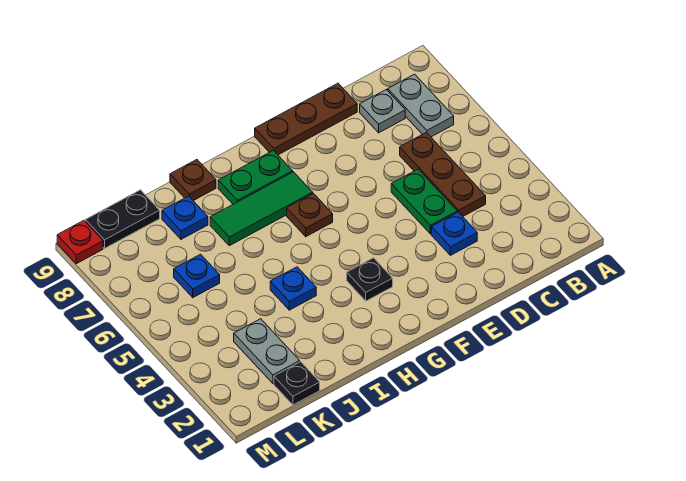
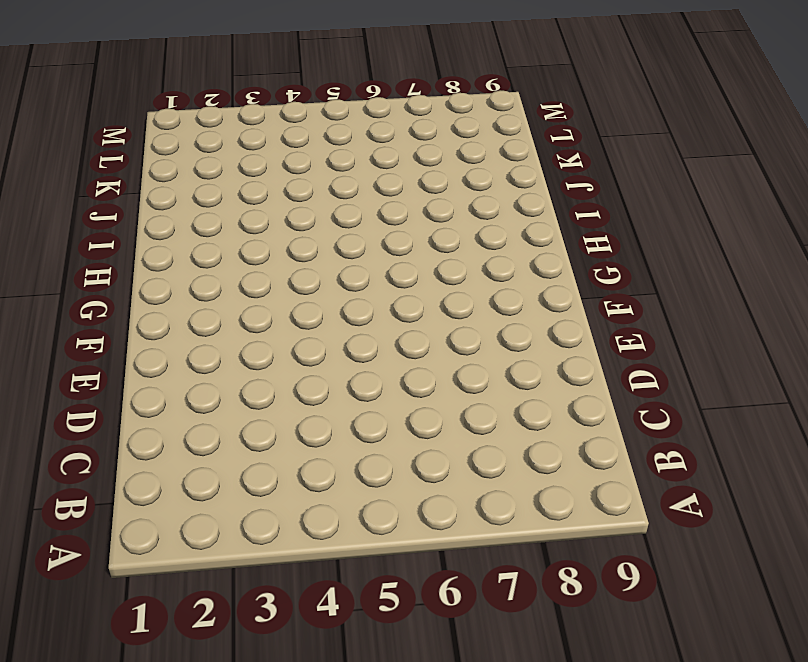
none -> grey plate B7:B8 level 1
none -> brown plate C4:C6 level 1
none -> grey plate C8 level 1

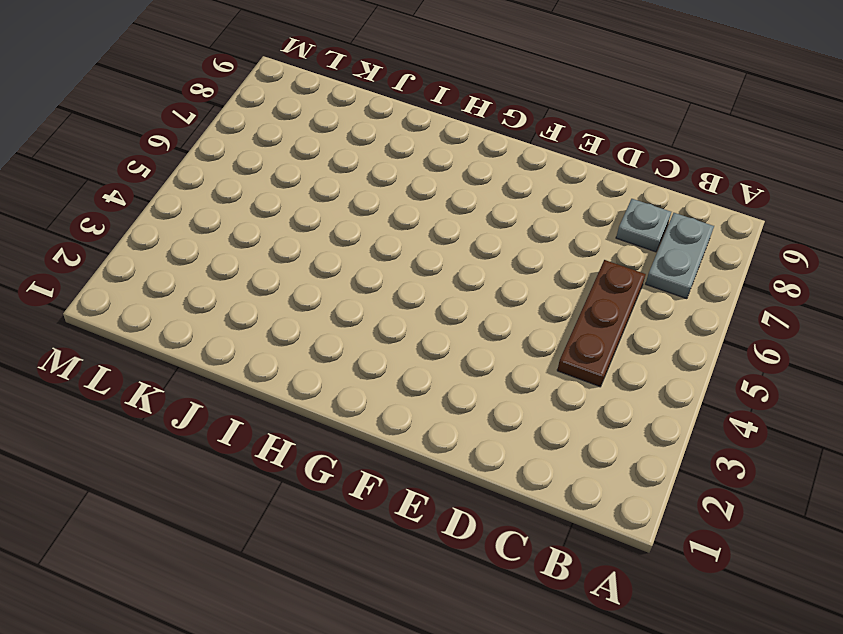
none -> blue plate D3 level 1
none -> green plate D4:D5 level 1
none -> brown plate D9:F9 level 1

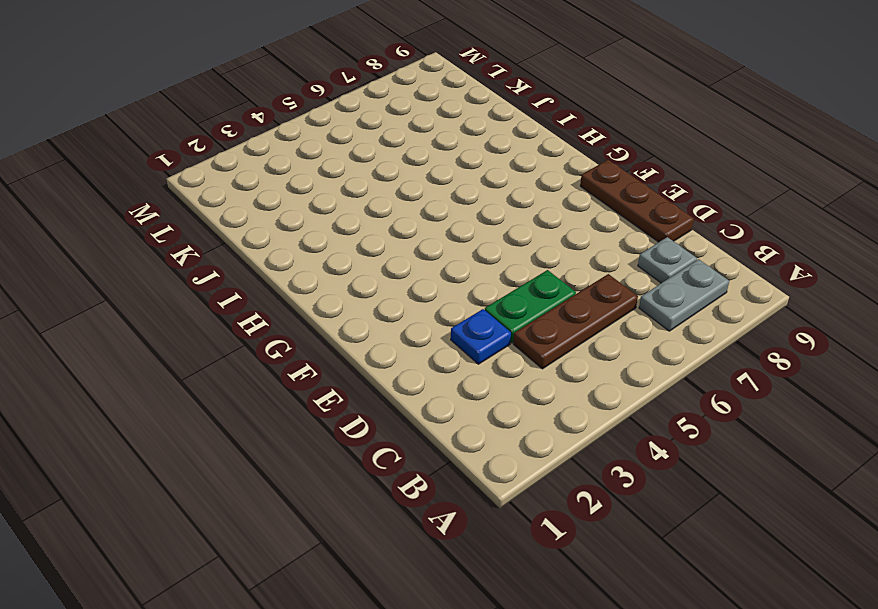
none -> black plate G3 level 1
none -> brown plate G6 level 1
none -> green tile G7:I7 level 1

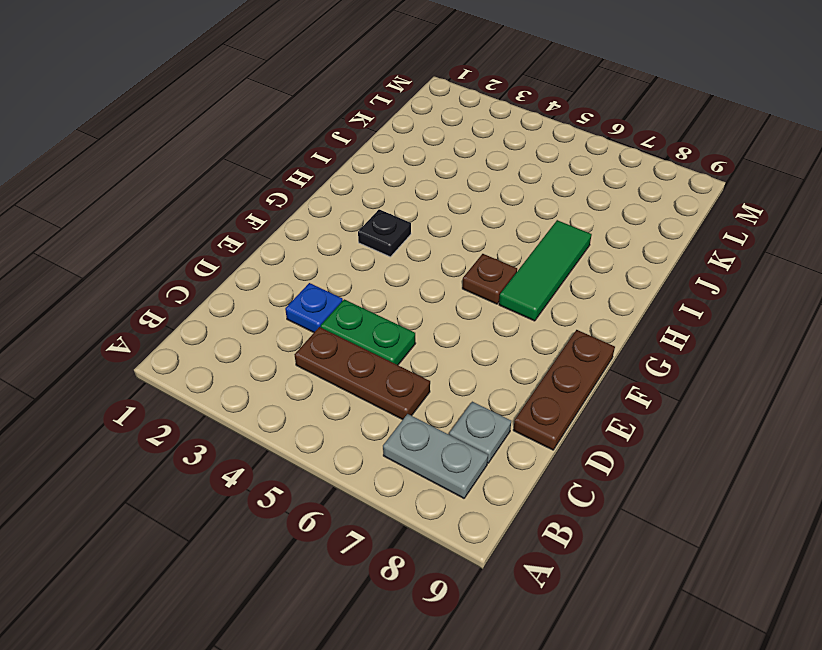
none -> green plate G8:H8 level 1
none -> blue plate I4 level 1
none -> brown plate I9 level 1

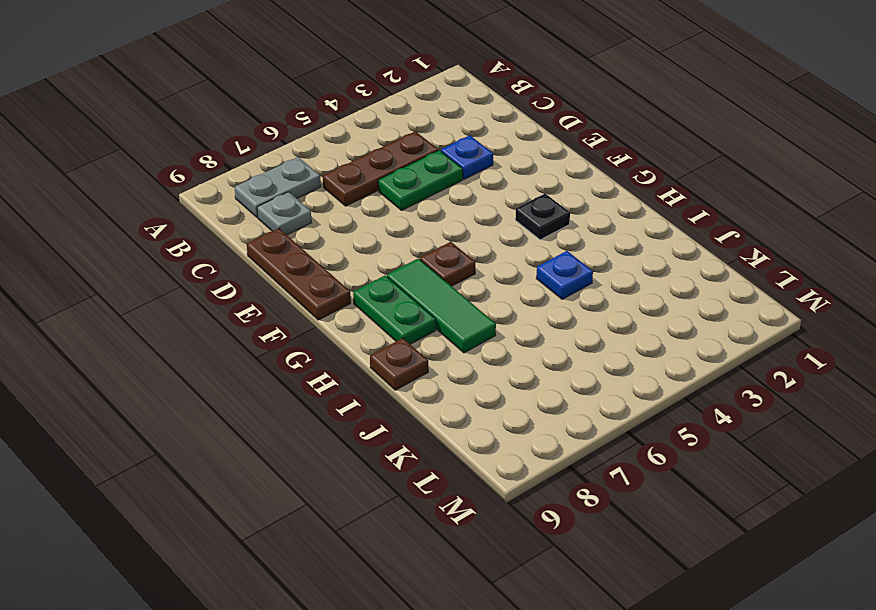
none -> blue plate J8 level 1
none -> black plate K1 level 1
none -> grey plate K2:K3 level 1

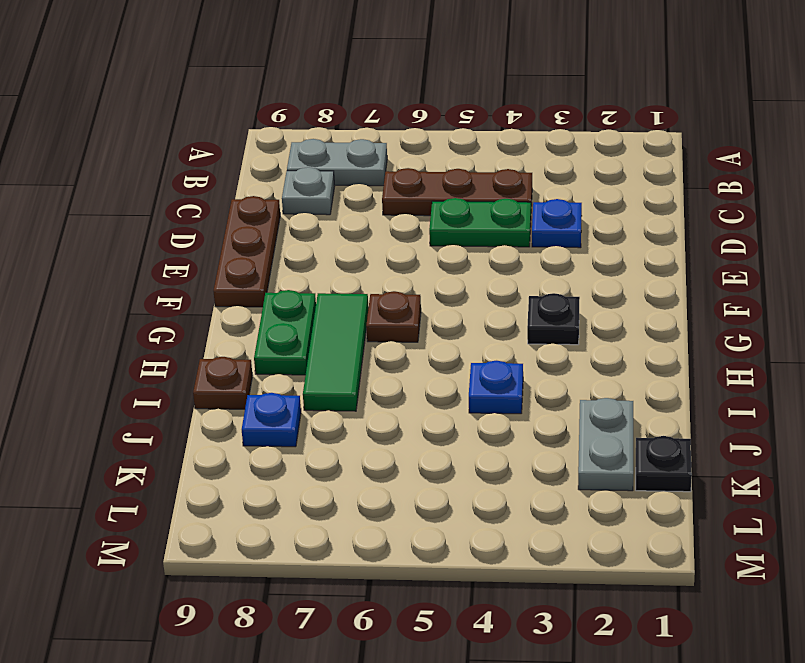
grey plate J2:K2 level 1 -> grey plate K2:K3 level 1
none -> blue plate K6 level 1
none -> black plate K9:L9 level 1
none -> red plate M9 level 1

